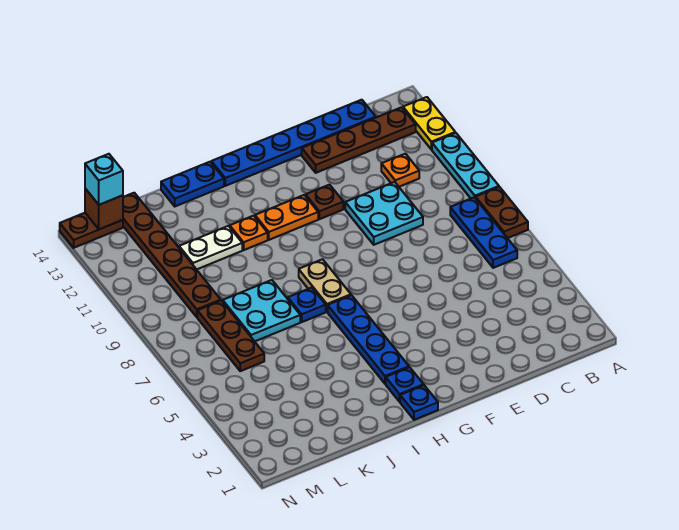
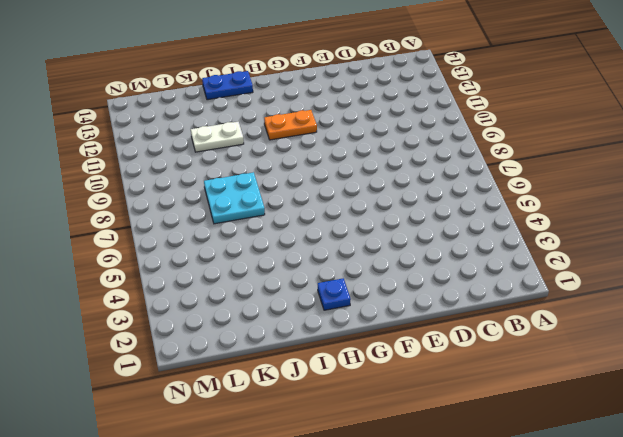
none -> brown plate A7:A8 level 1
none -> cyan plate A9:A11 level 1
none -> yellow plate A12:A13 level 1

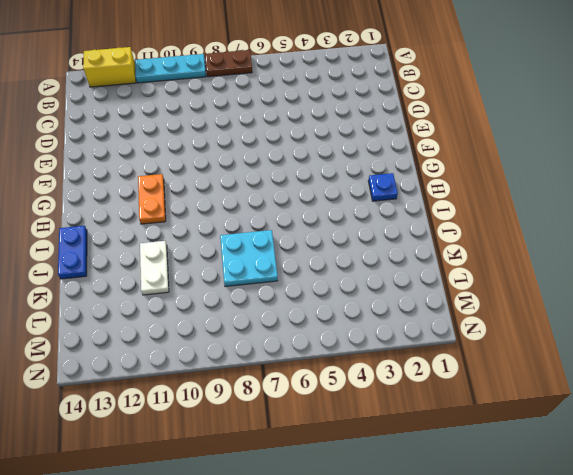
yellow brick A12:A13 level 1 -> yellow plate A12:A13 level 1
none -> blue plate B6:B8 level 1
none -> brown plate B13:E13 level 1
none -> orange plate C11 level 1

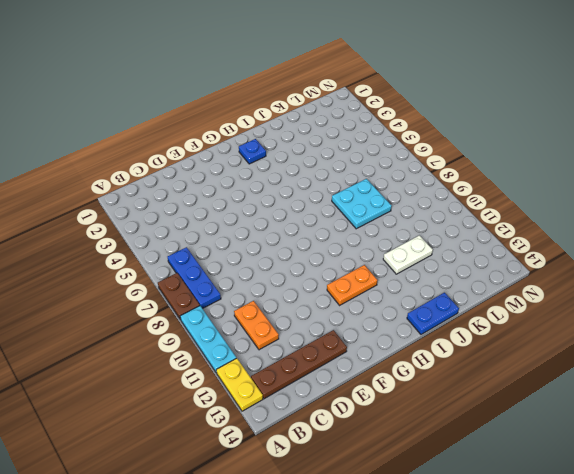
orange plate C10:C11 level 1 -> orange plate C11 level 1
none -> blue plate C14:H14 level 1
none -> cyan plate D9:E10 level 1
none -> brown plate F11 level 1

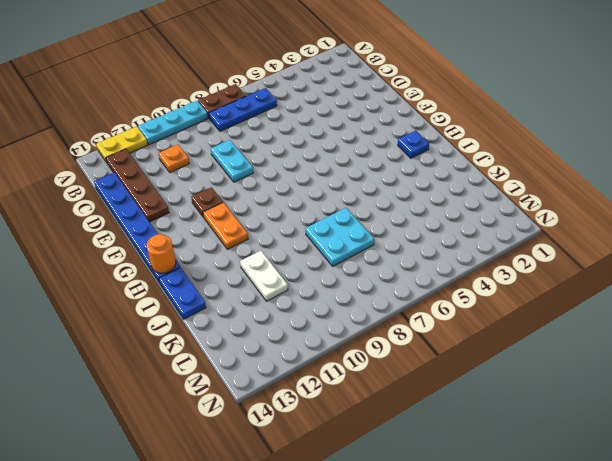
cyan plate D9:E9 level 1 -> cyan plate D9:E10 level 1
orange round brick H14 level 2 -> none
none -> blue plate H1 level 1
none -> blue plate H3:H6 level 1
none -> tan plate H7:H8 level 1

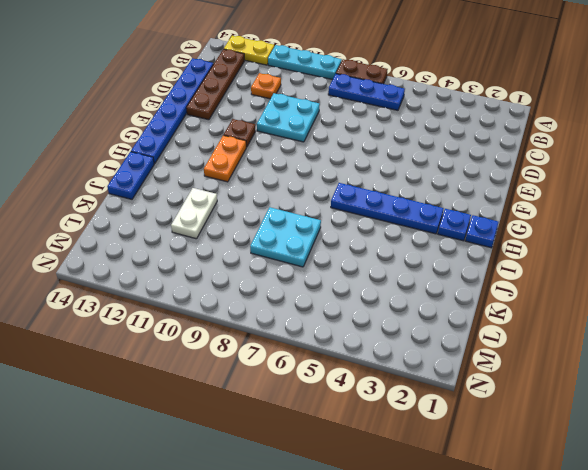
none -> tan plate H7:H8 level 1
none -> blue plate I7 level 1
none -> orange plate I11 level 1

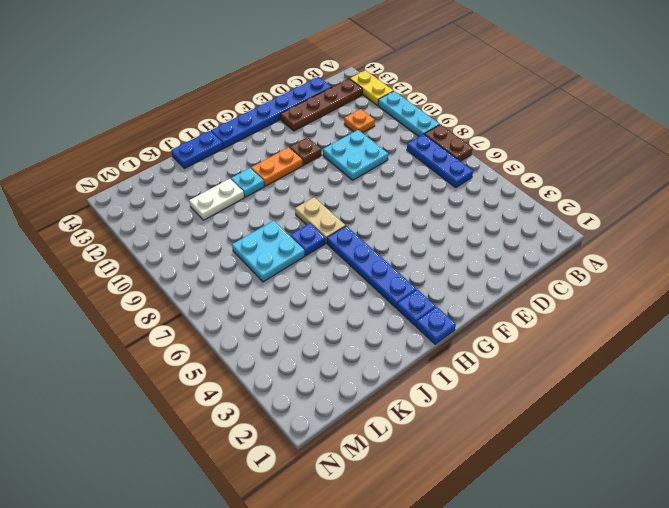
cyan plate I11 level 1 -> orange plate I11 level 1
none -> brown plate L6:L8 level 1
none -> brown plate L9:L14 level 1
none -> brown plate M14:N14 level 1

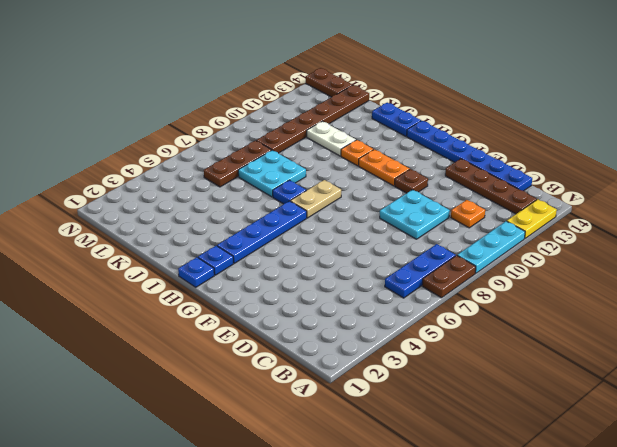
none -> brown brick M14 level 2
none -> cyan brick M14 level 3

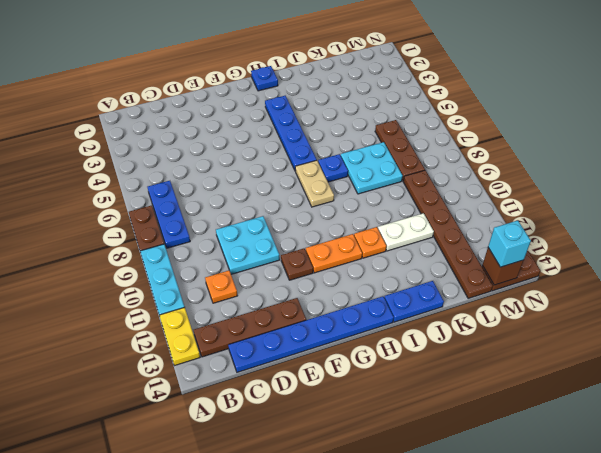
none -> blue plate H2 level 1

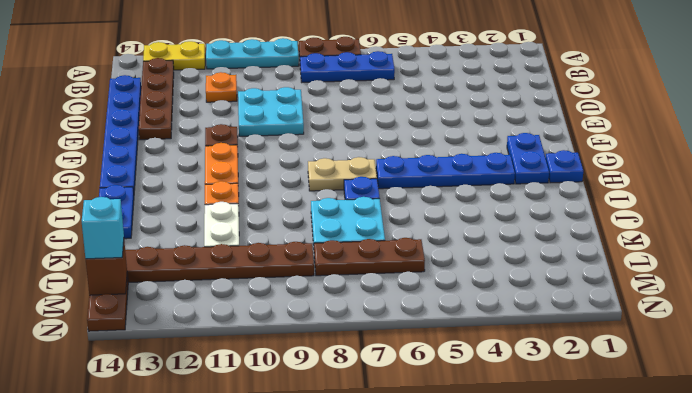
blue plate G2:H2 level 1 -> blue plate H2 level 1

